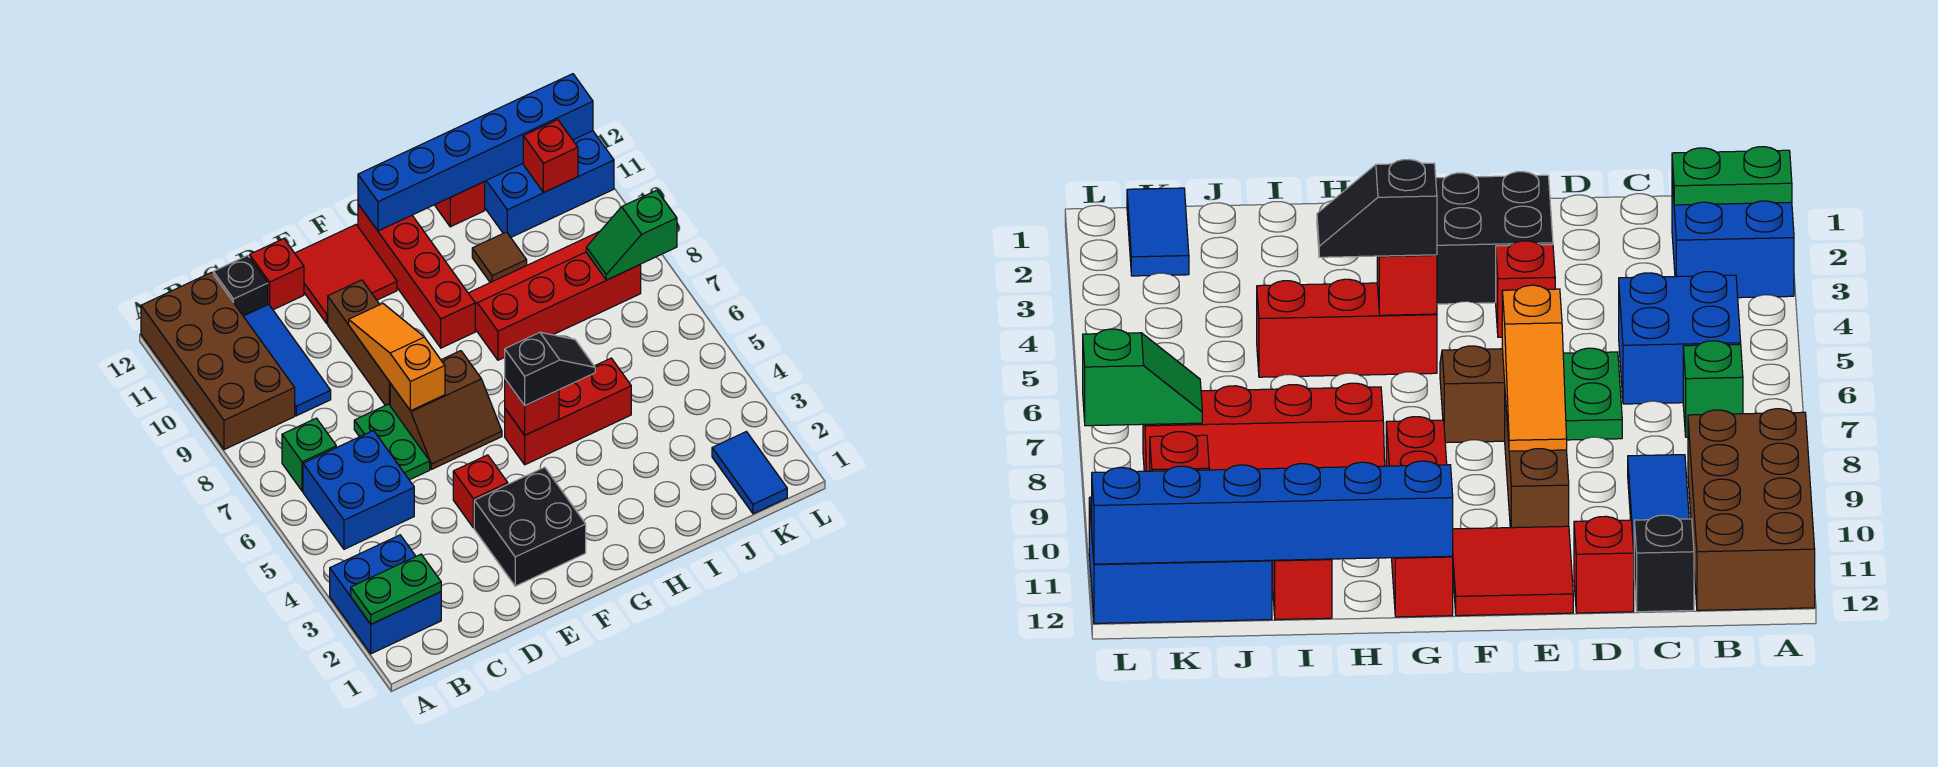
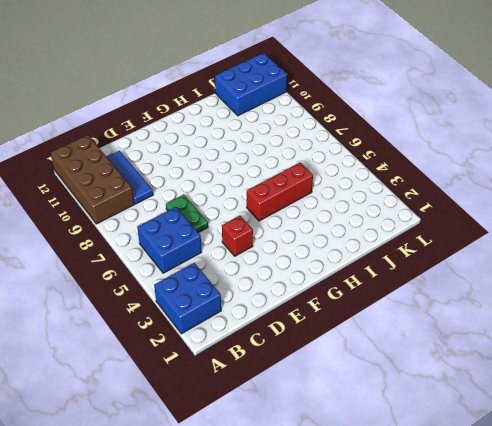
none -> green brick B7 level 1
none -> black brick C12 level 1
none -> red brick D12 level 1

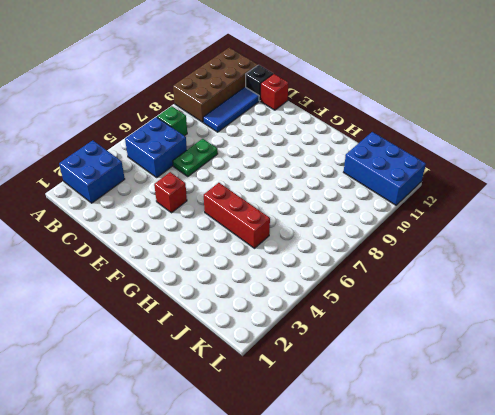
none -> black brick E2:F3 level 1
none -> brown slope E6:F7 level 1 top 7
none -> brown brick E8:E10 level 1

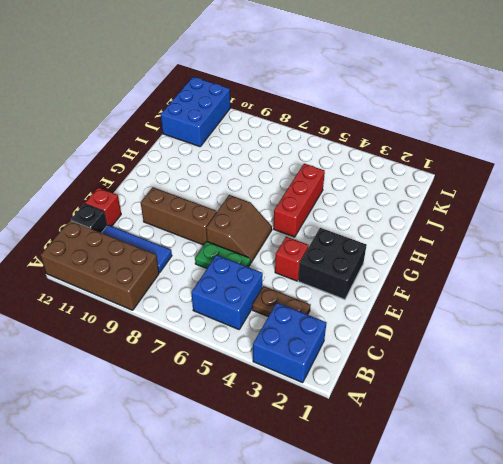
brown plate C3:C4 level 1 -> none
none -> green brick B7 level 1
none -> red tile E11:F12 level 1
none -> red brick G9:G12 level 1

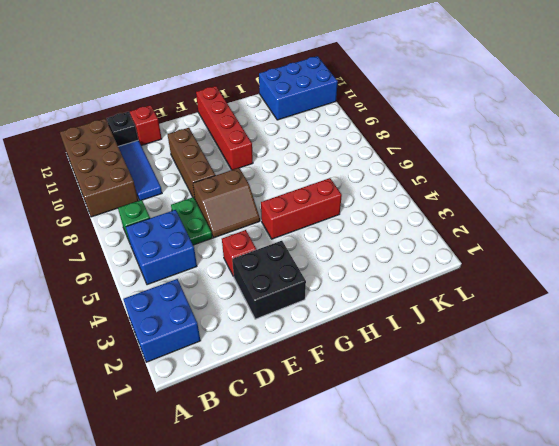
none -> red tile E11:F12 level 1
none -> red slope H8:K9 level 1 top 8
none -> brown tile I10 level 1

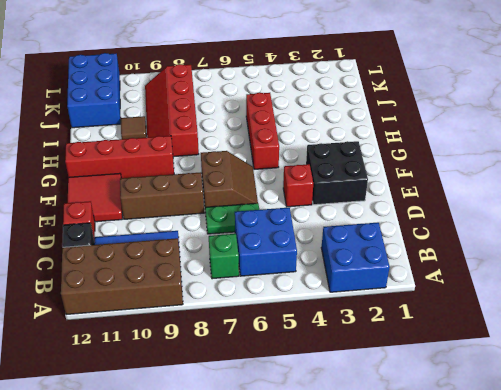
none -> red brick I12 level 1
none -> blue tile K1:K2 level 1
none -> green plate A2:B2 level 2

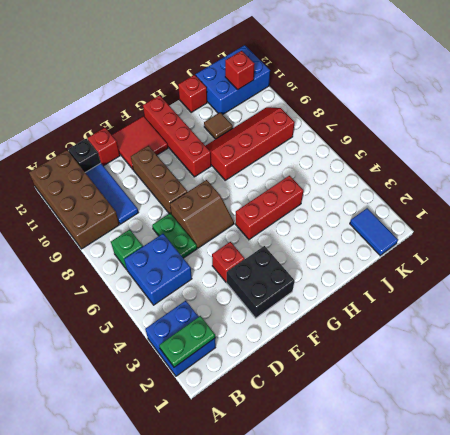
none -> orange slope E7:E9 level 2 top 7
none -> red brick G5 level 2
none -> blue brick G12:L12 level 2

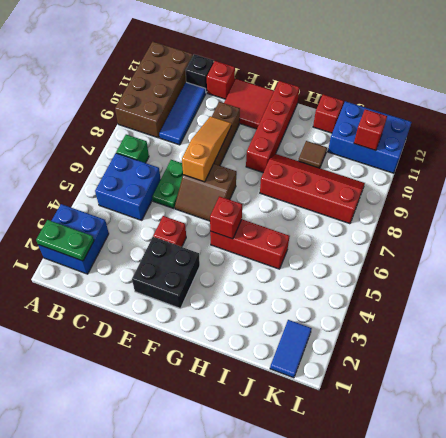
none -> blue brick G12:L12 level 2
none -> green slope K8:L8 level 2 top L
none -> black slope G5:H5 level 3 top G

